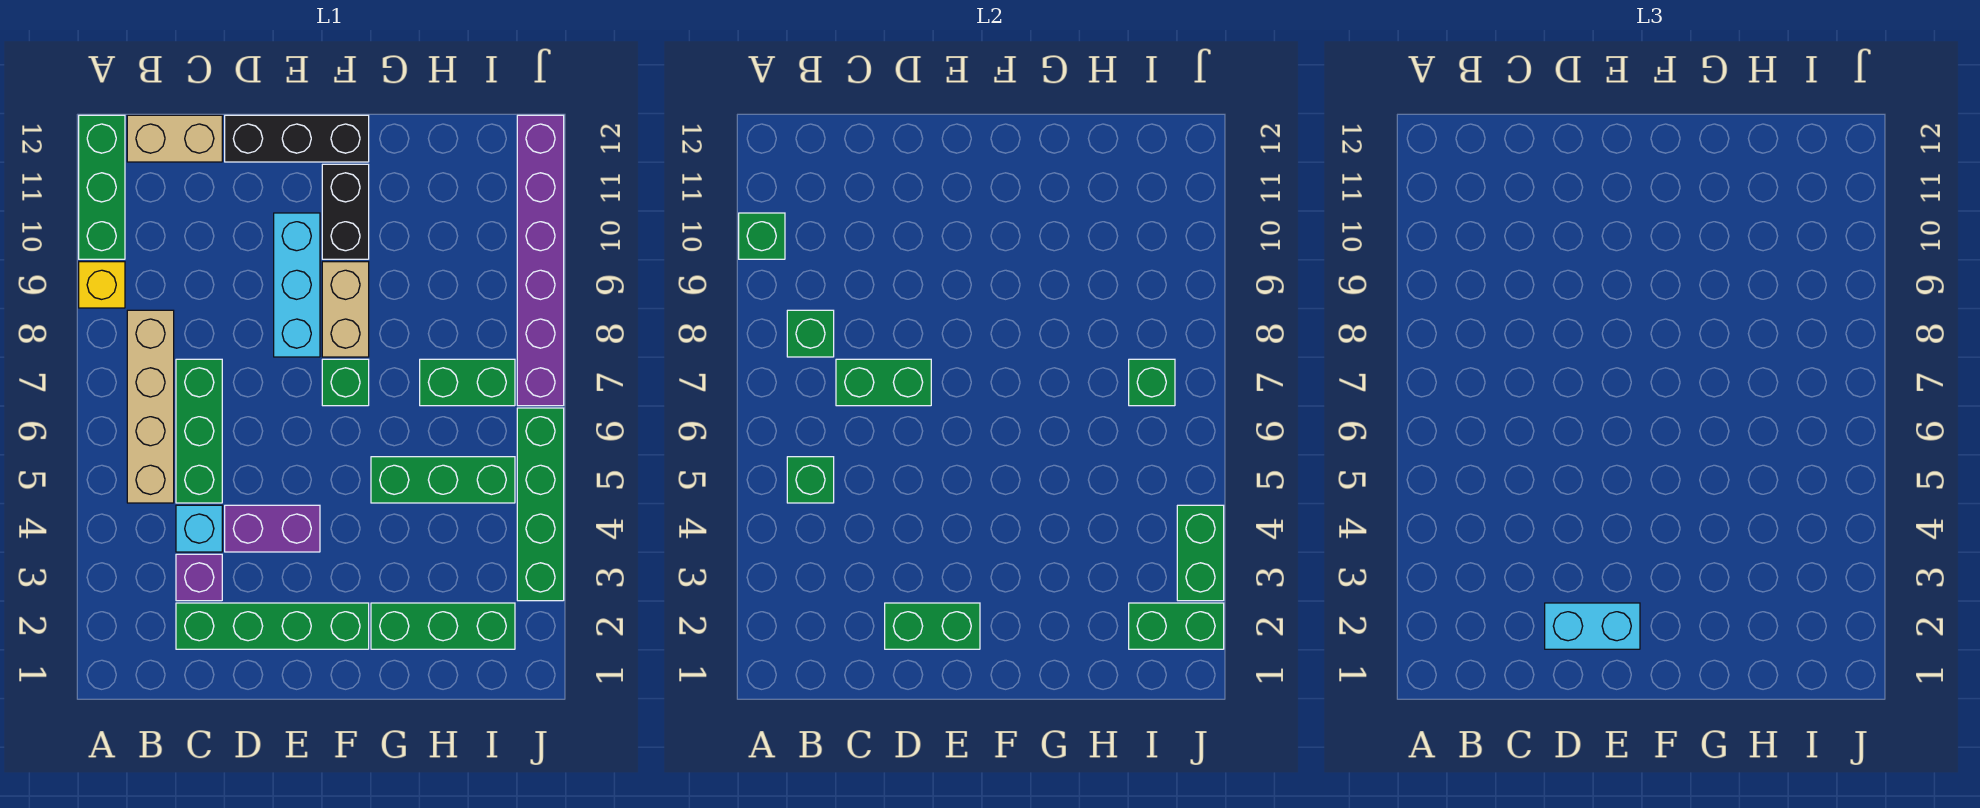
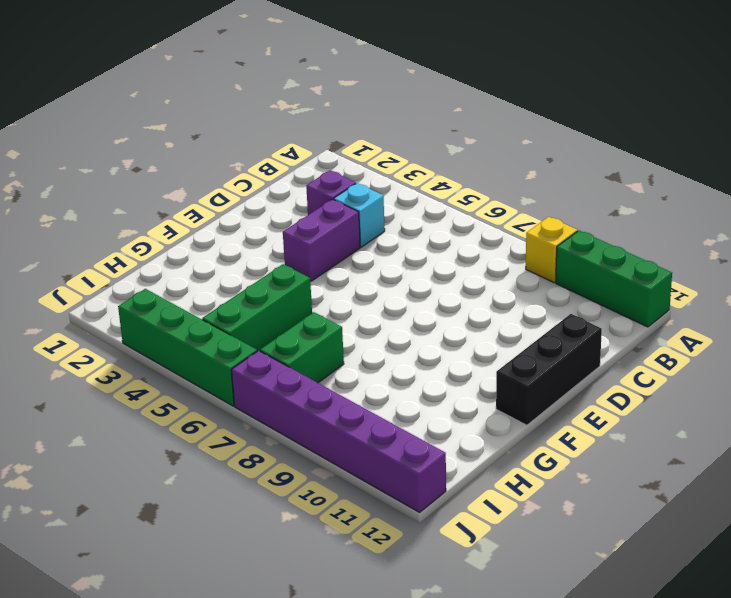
none -> tan brick B5:B8 level 1
none -> tan brick B12:C12 level 1
none -> green brick C2:F2 level 1

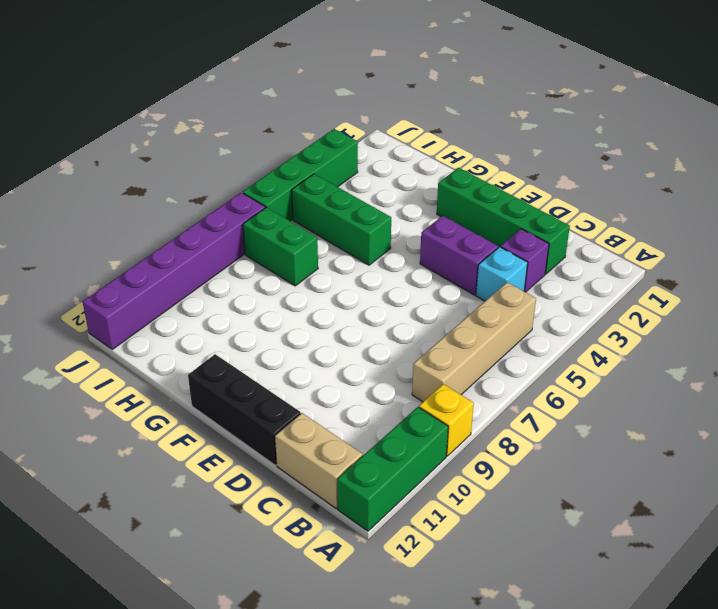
none -> green brick C5:C7 level 1
none -> cyan brick E8:E10 level 1
none -> green brick F7 level 1

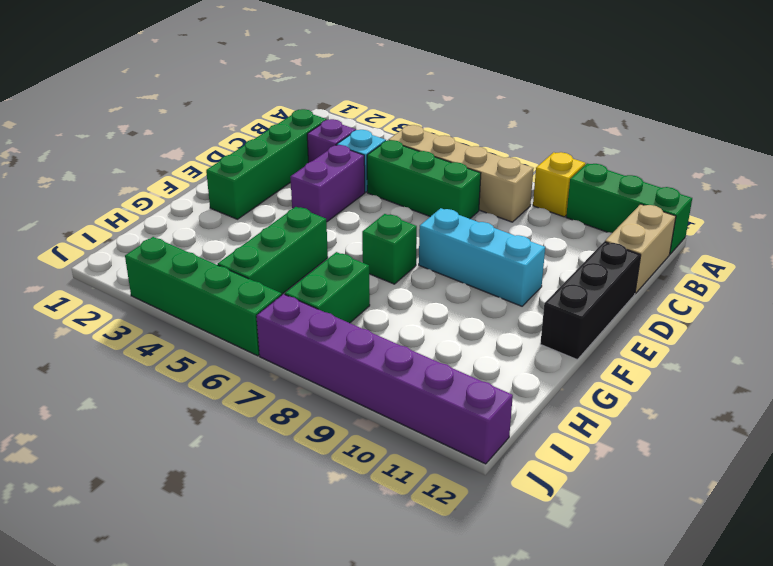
none -> tan brick F8:F9 level 1
none -> black brick F10:F11 level 1
none -> green brick G2:I2 level 1

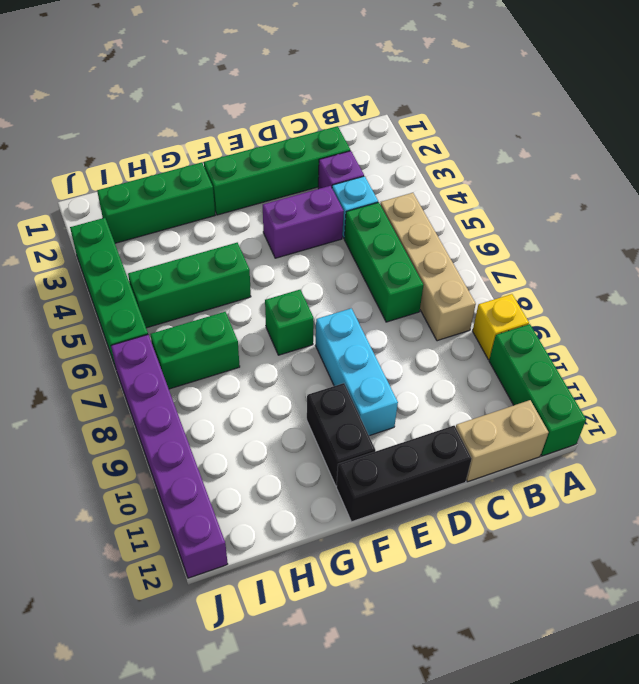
none -> tan brick F8:F9 level 1
none -> green brick A10 level 2
none -> green brick B5 level 2

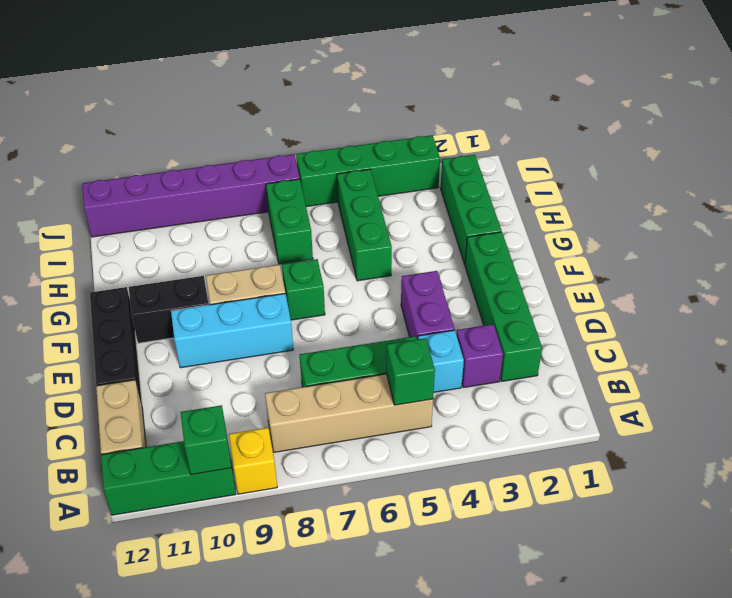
none -> green brick B8 level 2
none -> green brick C7:D7 level 2
none -> green brick D2:E2 level 2

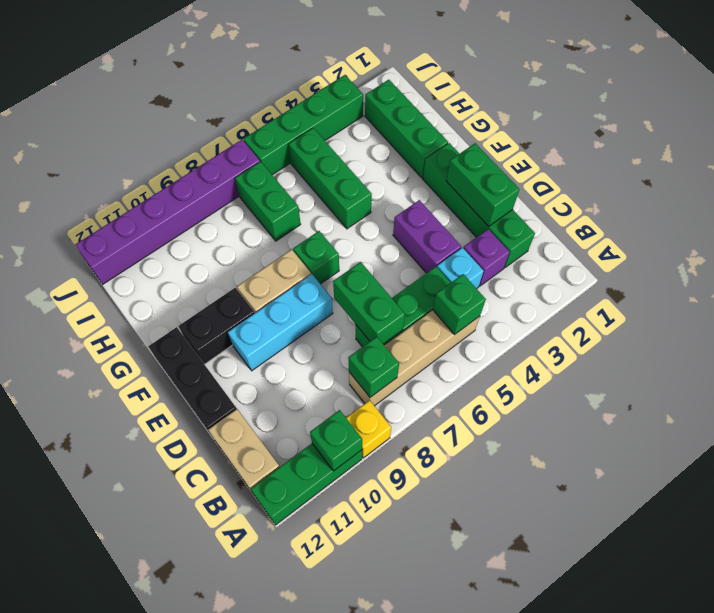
none -> green brick I2:J2 level 2
none -> green brick I7 level 2
none -> green brick J3:J4 level 2

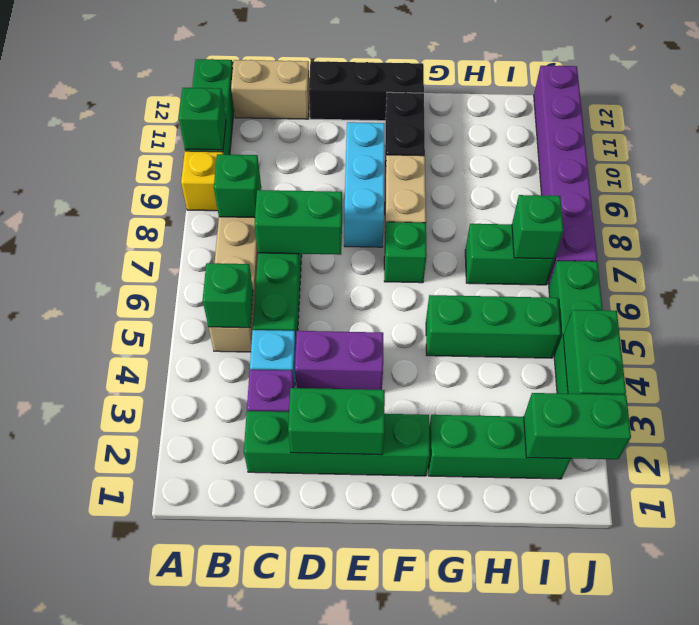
none -> cyan brick D2:E2 level 3

